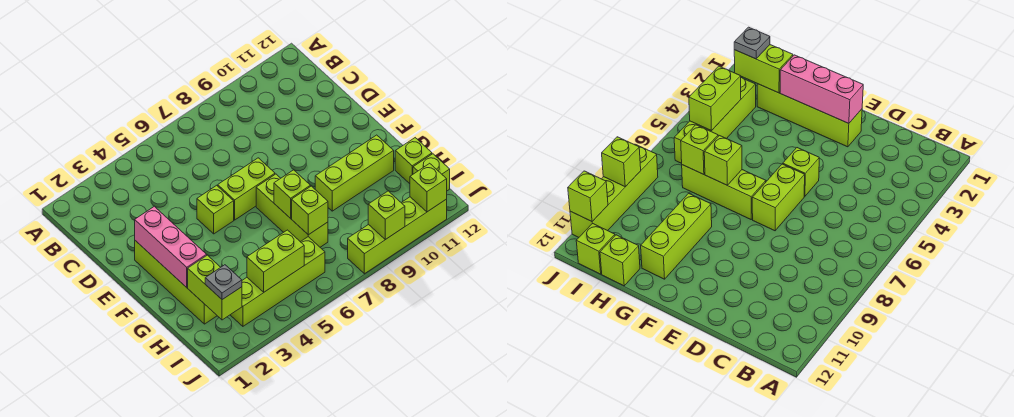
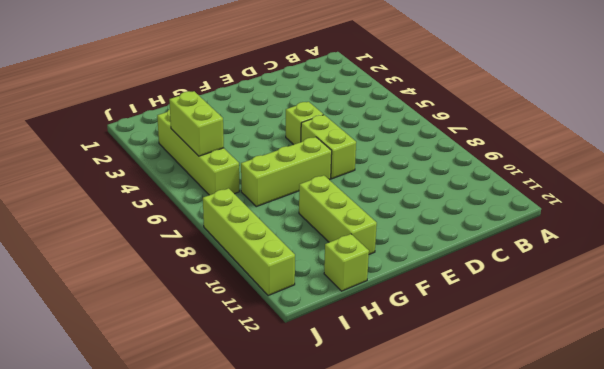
none -> lime brick E2:H2 level 1
none -> lime brick I12 level 1
none -> pink brick E2:G2 level 2

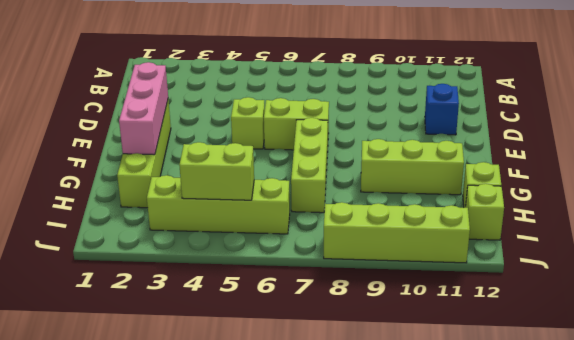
blue brick D11 level 1 -> none
none -> lime brick G7 level 2
none -> lime brick H2:I2 level 2
none -> lime brick H7 level 2

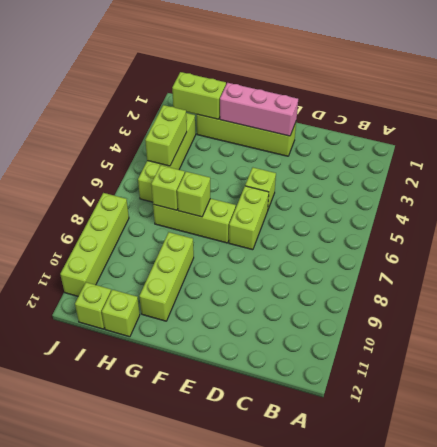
none -> lime brick J9 level 2
none -> lime brick J11 level 2
none -> grey plate I2 level 3

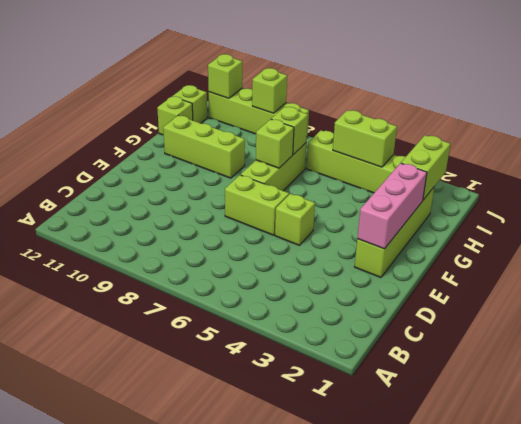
none -> grey plate I2 level 3

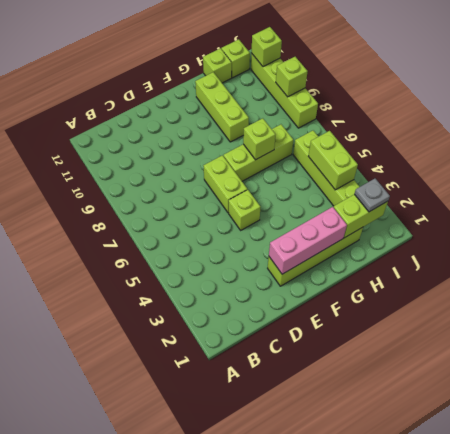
none -> lime brick H7 level 2

